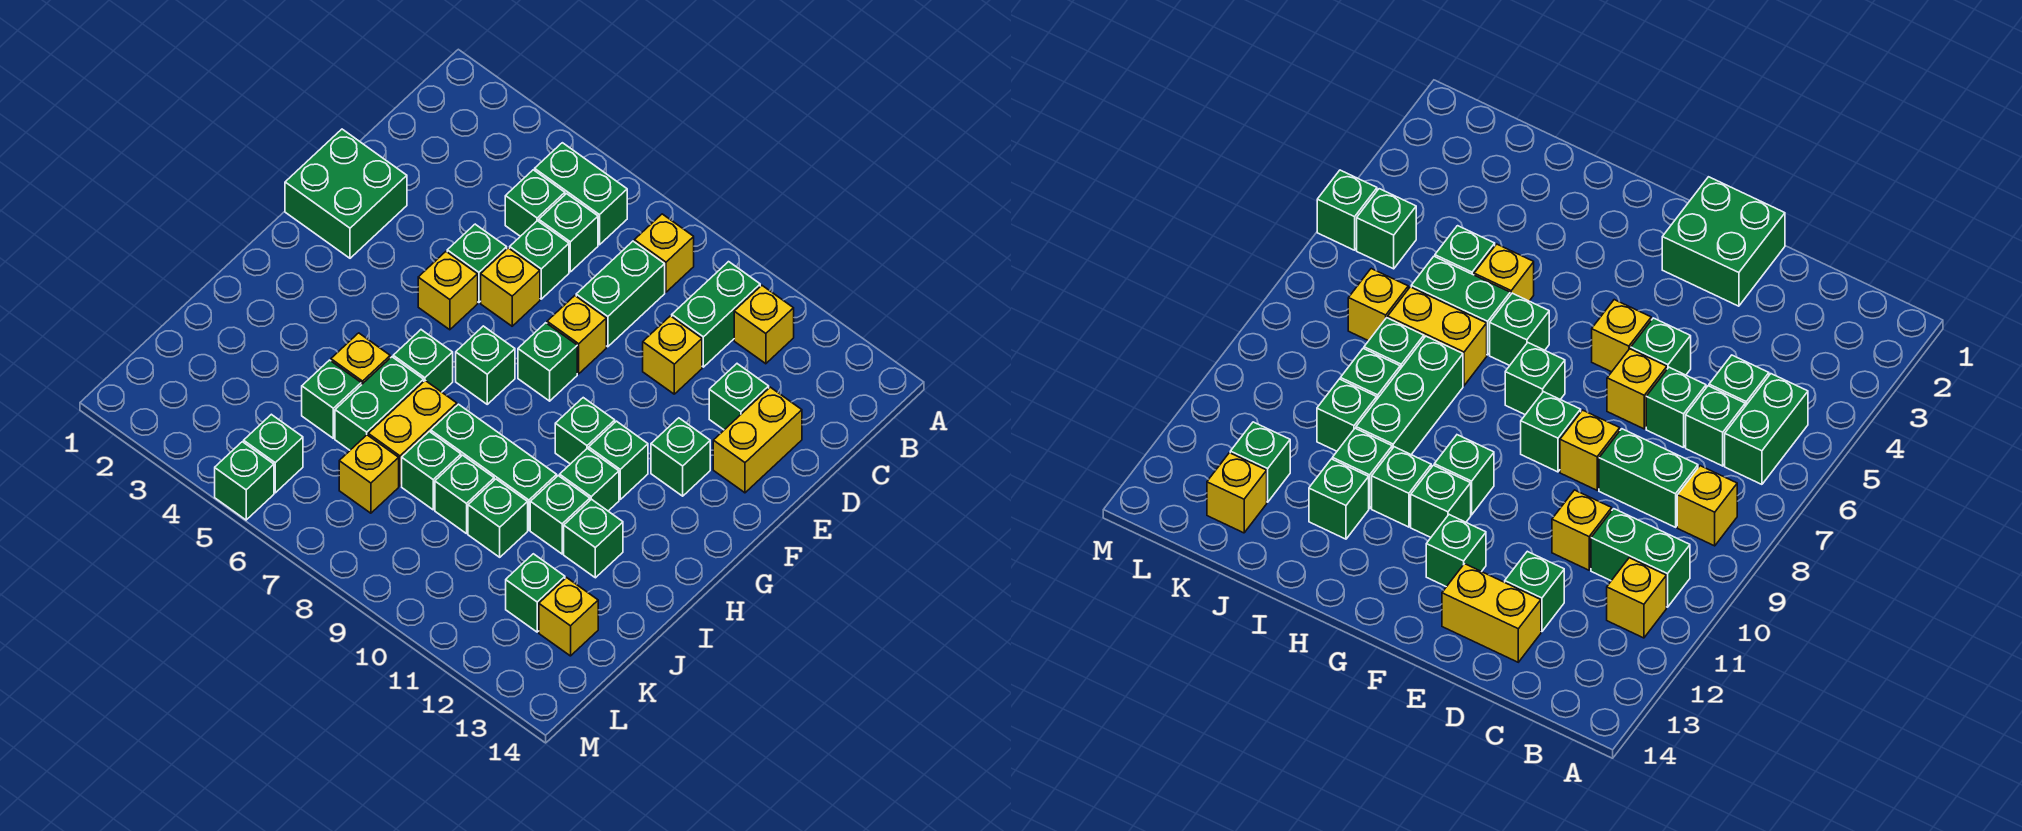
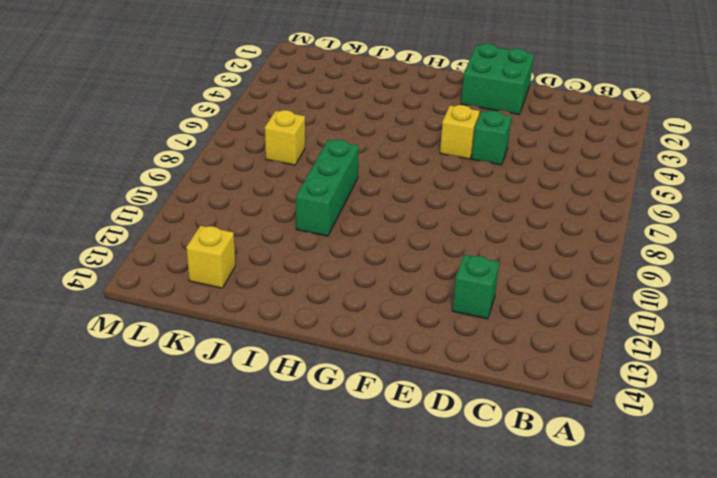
none -> green brick B5:B6 level 1
none -> yellow brick B8 level 1
none -> green brick B10:C10 level 1
none -> yellow brick B11 level 1

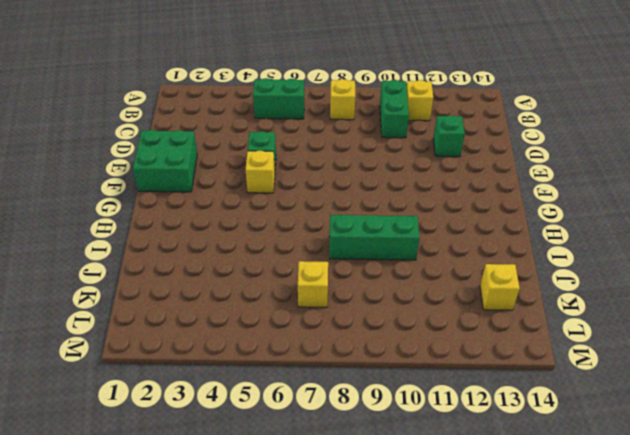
none -> green brick C5 level 1
none -> green brick C6 level 1
none -> green brick C8:D8 level 1
none -> green brick D6 level 1

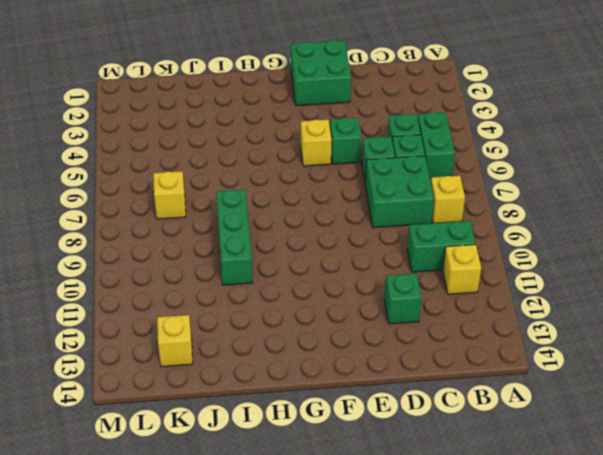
green brick C7:D8 level 1 -> green brick C8:D8 level 1
none -> yellow brick D10 level 1
none -> yellow brick D13:E13 level 1
none -> yellow brick E6 level 1
none -> yellow brick E8 level 1

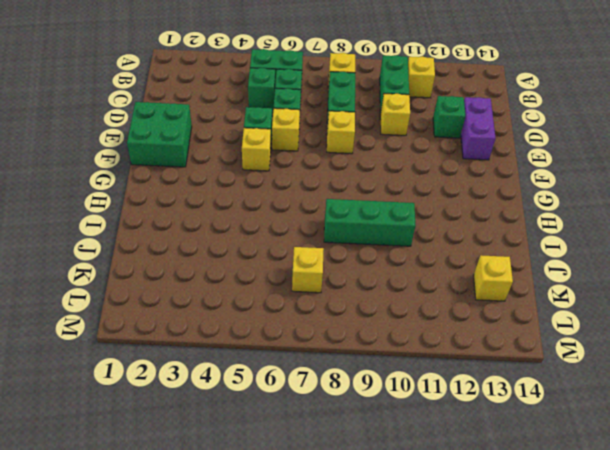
purple brick D13:E13 level 1 -> yellow brick D13:E13 level 1
none -> green brick F8 level 1
none -> green brick F12 level 1
none -> green brick G7 level 1
none -> green brick G10 level 1

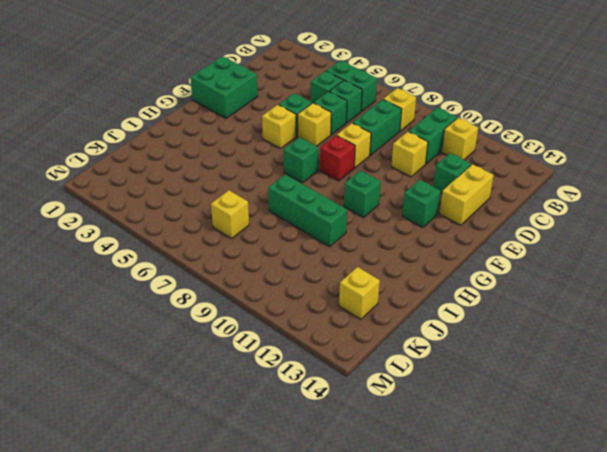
red brick F8 level 1 -> green brick F8 level 1
none -> green brick G11 level 1
none -> green brick H6 level 1
none -> green brick H11 level 1
none -> yellow brick I5 level 1

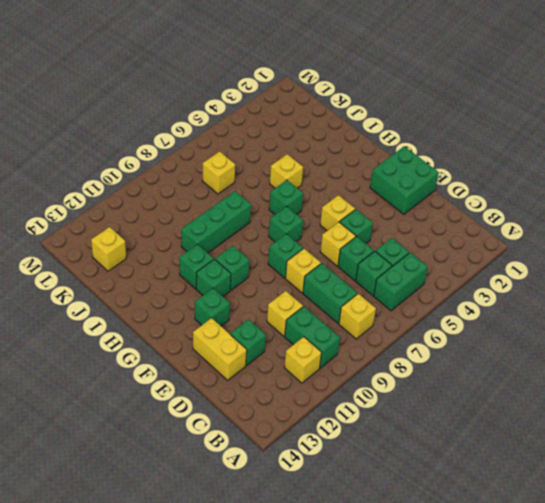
none -> green brick I6:J6 level 1
none -> yellow brick I7:J7 level 1
none -> green brick I11 level 1
none -> green brick I12 level 1

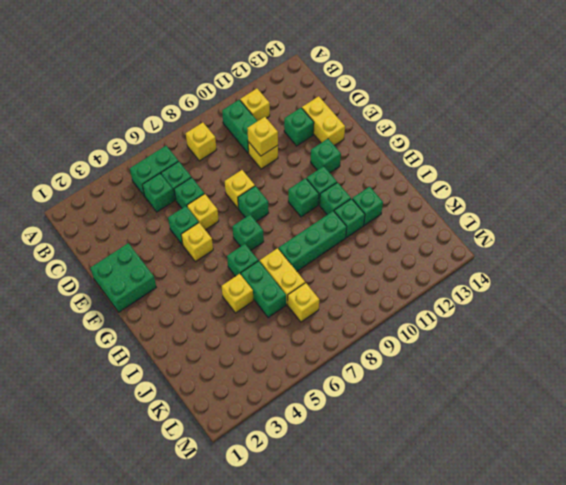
yellow brick D10 level 2 -> yellow brick K13 level 1
none -> green brick C8:D8 level 1
none -> green brick J5 level 1
none -> green brick J8 level 1
none -> green brick J9 level 1

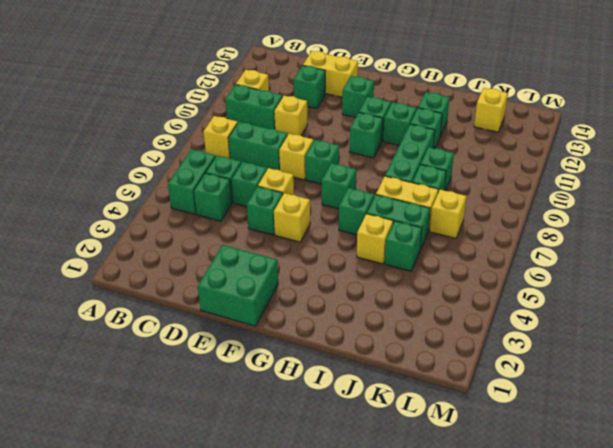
none -> green brick J10 level 1
none -> green brick K12 level 1
none -> green brick L5 level 1
none -> green brick M5 level 1

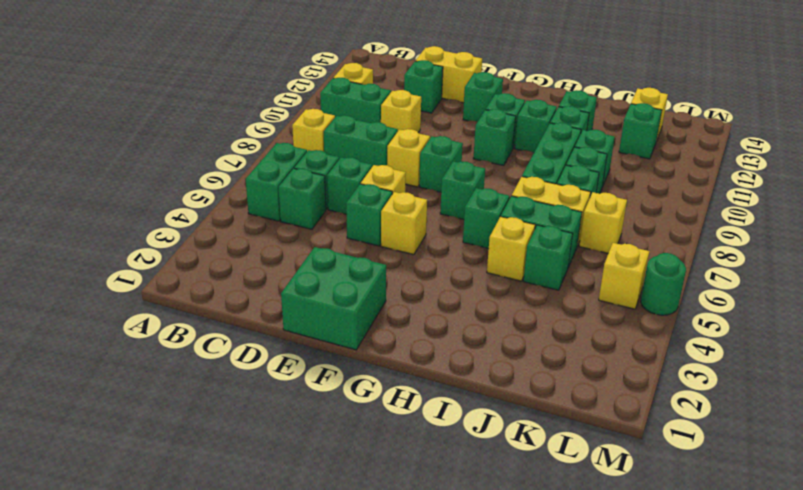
yellow brick L5 level 1 -> green brick L5 level 1
green round brick M5 level 1 -> green brick M5 level 1

